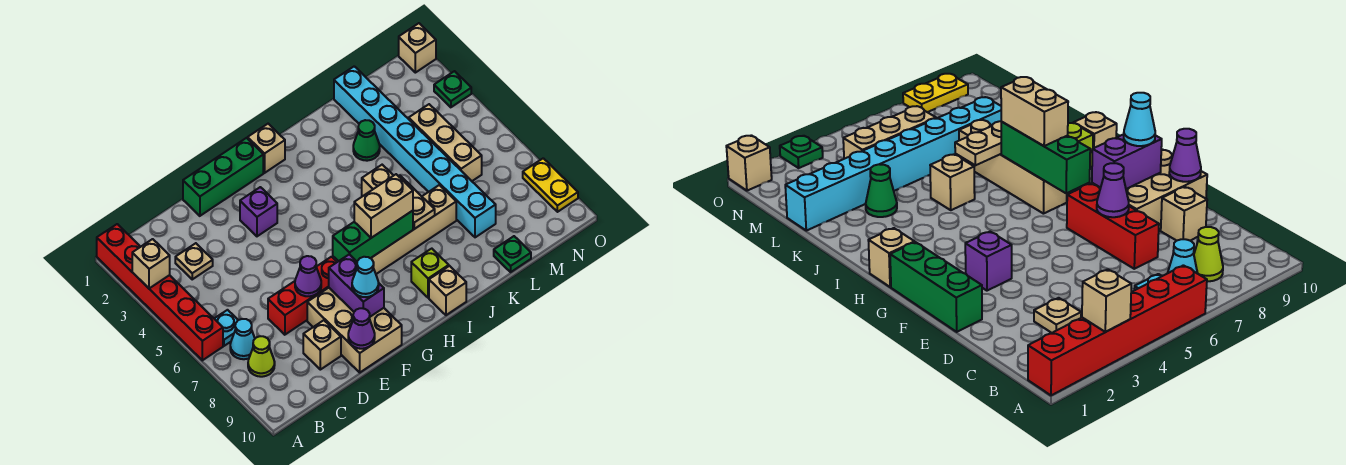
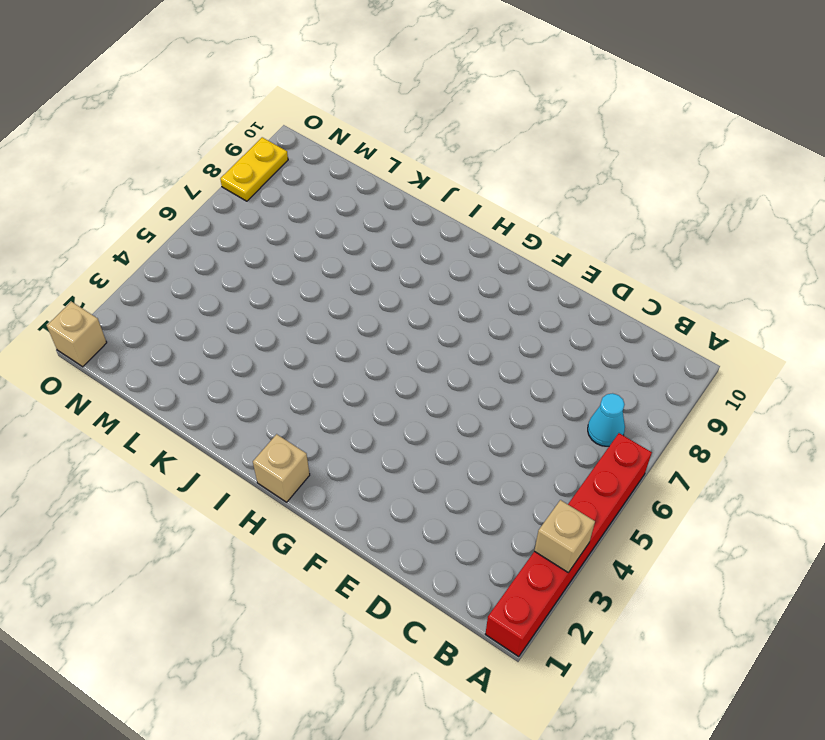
none -> cyan plate B6 level 1
none -> lime cone B8 level 1
none -> tan plate C3 level 1
none -> red brick D7:F7 level 1

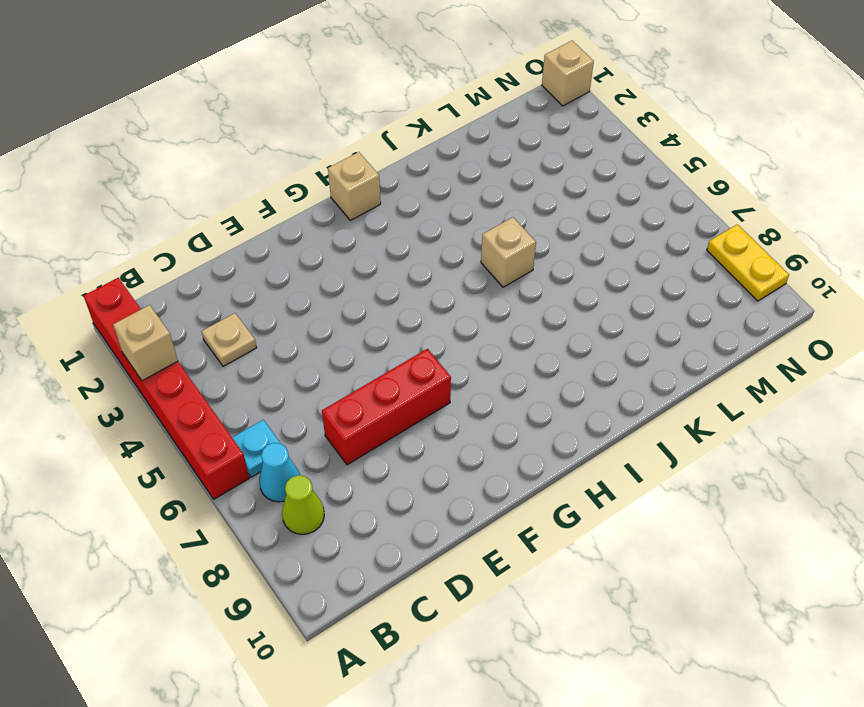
none -> tan brick D9 level 1
none -> green brick E1:G1 level 1
none -> tan brick E8:F10 level 1
none -> purple brick F3 level 1

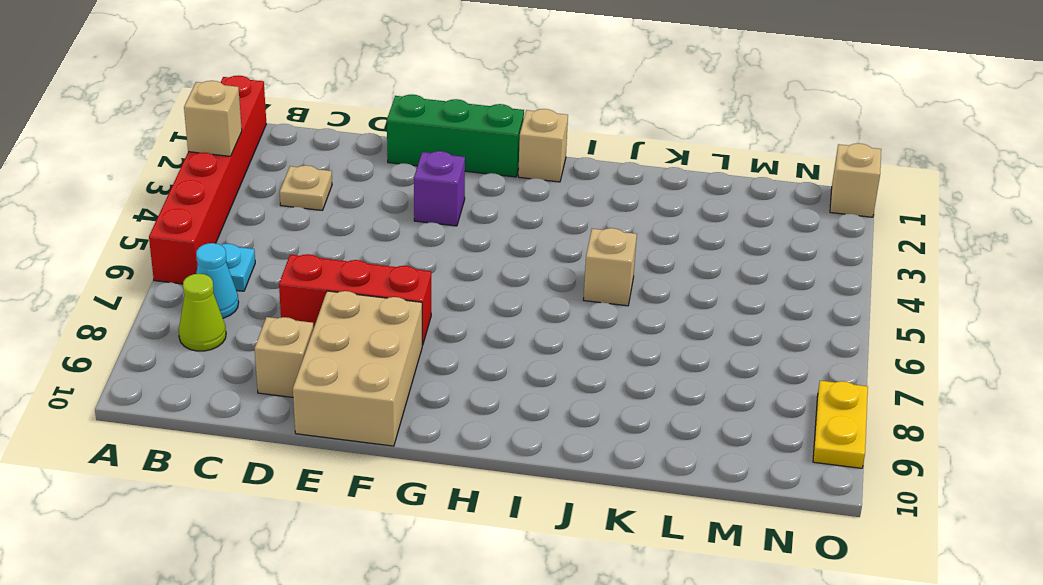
none -> tan brick H7:K7 level 1
none -> lime brick I9 level 1
none -> tan brick I10 level 1
none -> green cone K3 level 1

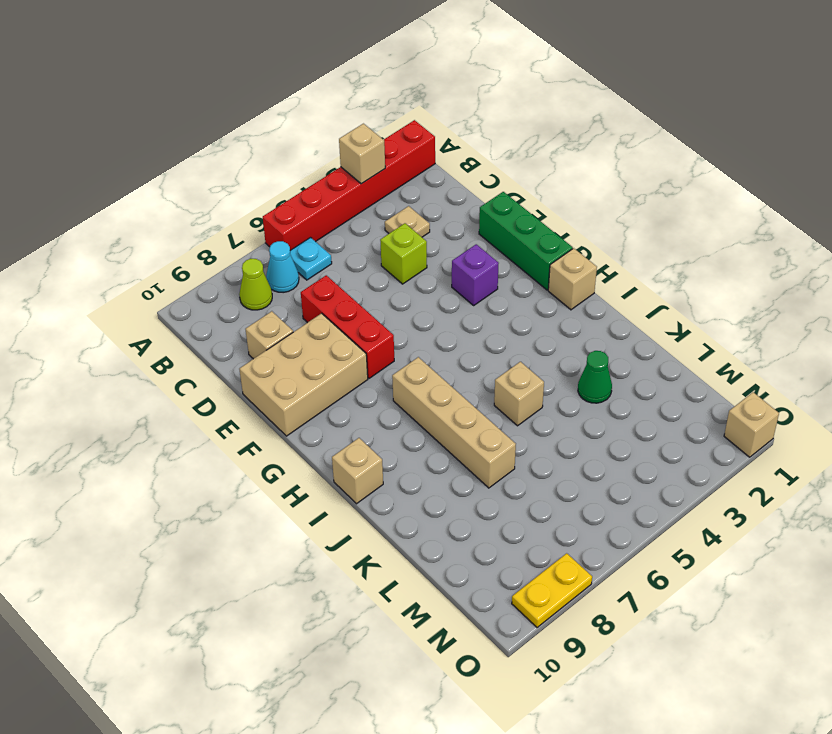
lime brick D4 level 1 -> lime brick I9 level 1
none -> cyan brick L1:L8 level 1
none -> green plate L10 level 1
none -> tan brick M4:M6 level 1
none -> green plate O3 level 1

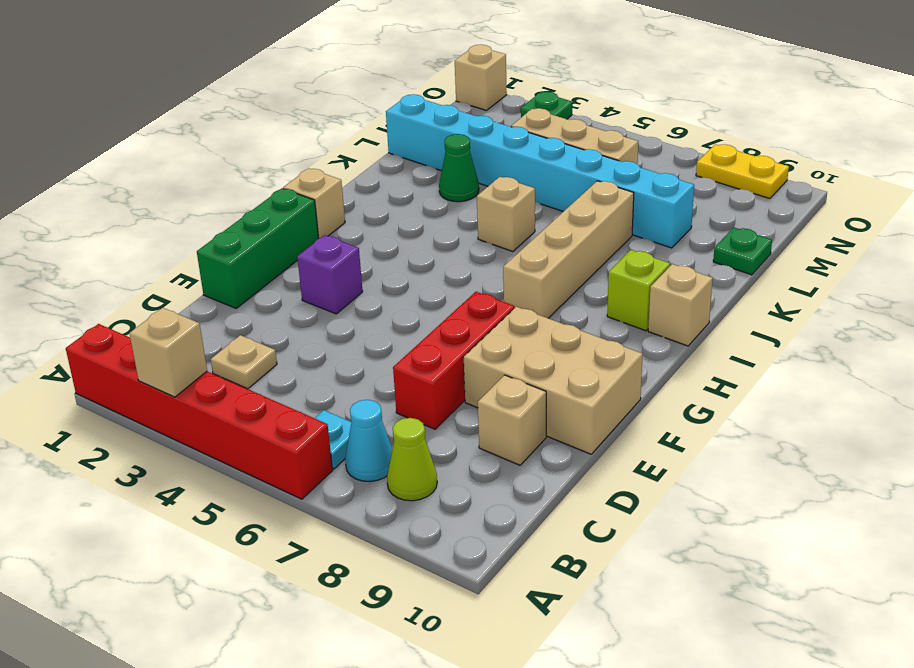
none -> purple cone E7 level 2
none -> purple cone E10 level 2
none -> purple brick F8:F9 level 2
none -> green brick G7:I7 level 2

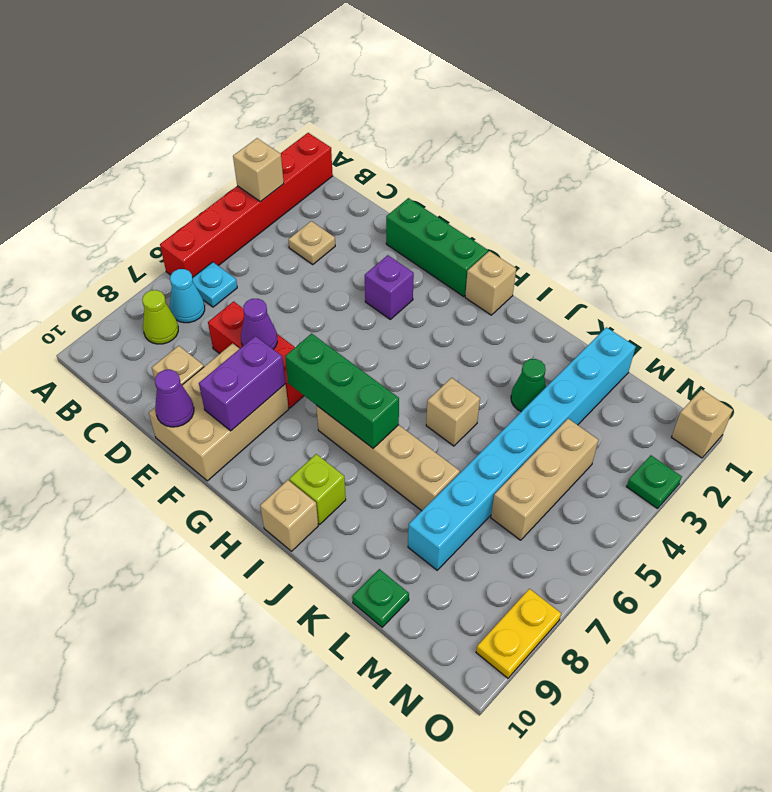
none -> tan plate J6:J7 level 2
none -> cyan cone F9 level 3
none -> tan brick H7:I7 level 3

